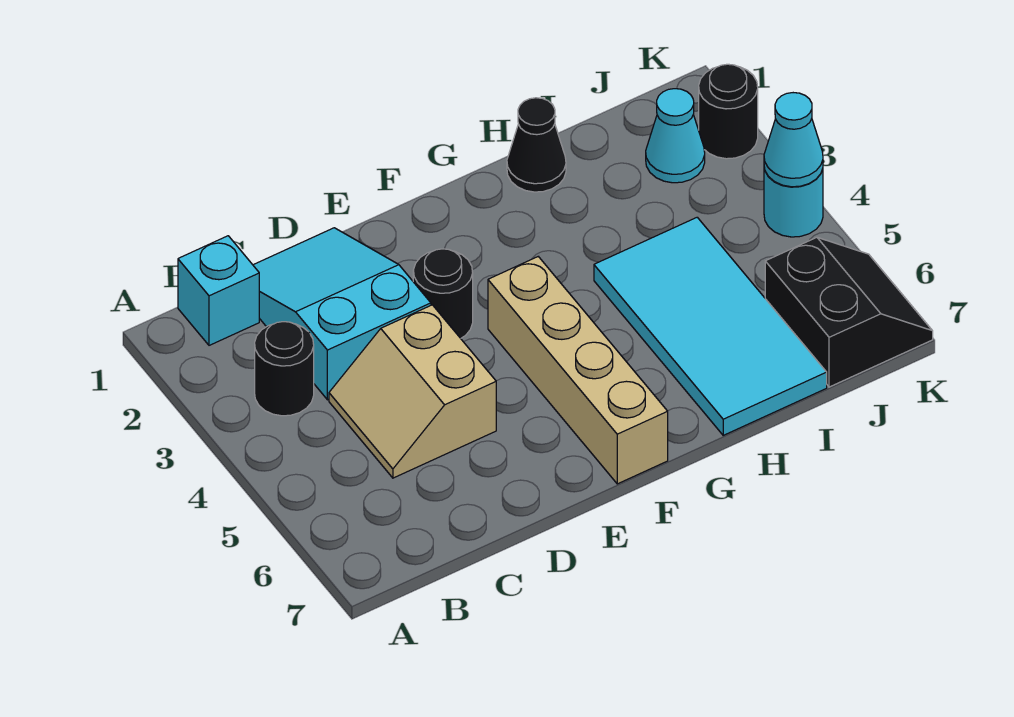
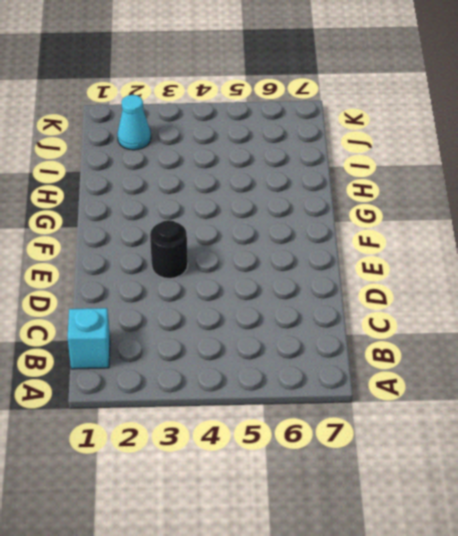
none -> black round brick B3 level 1
none -> cyan slope C1:D3 level 1 top 3
none -> tan slope C4:D5 level 1 top D

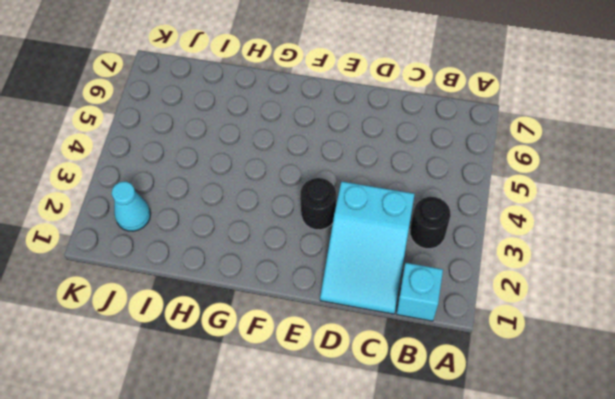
none -> tan slope C4:D5 level 1 top D
none -> tan brick F4:F7 level 1
none -> black cone H1 level 1

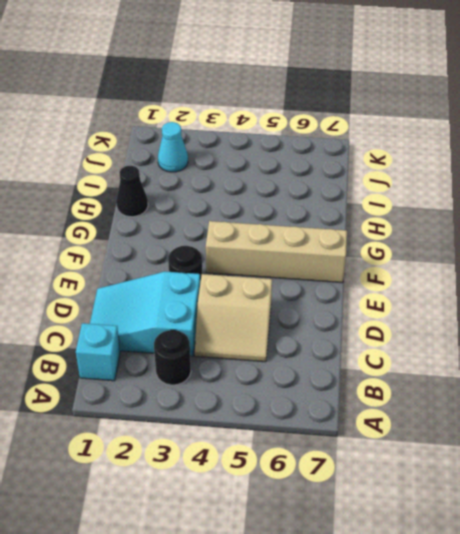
none -> cyan tile H4:I7 level 1
none -> black slope J6:K7 level 1 top J
none -> black round brick K2 level 1

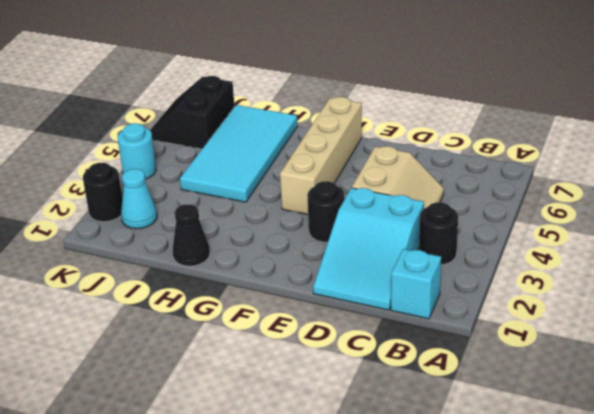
none -> cyan cone K4 level 2

